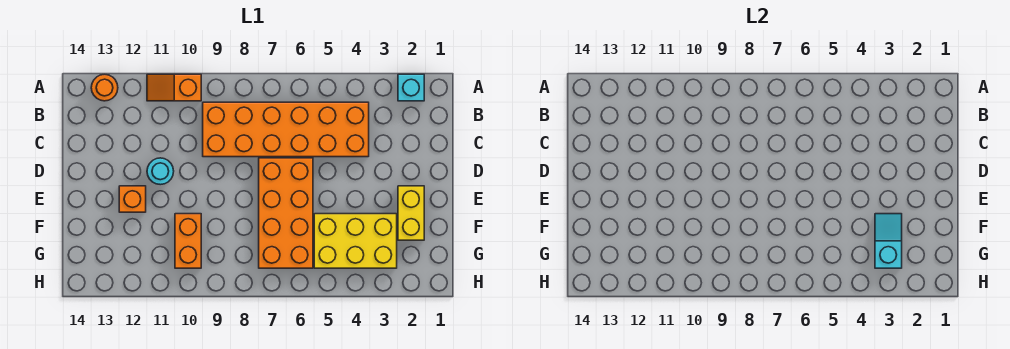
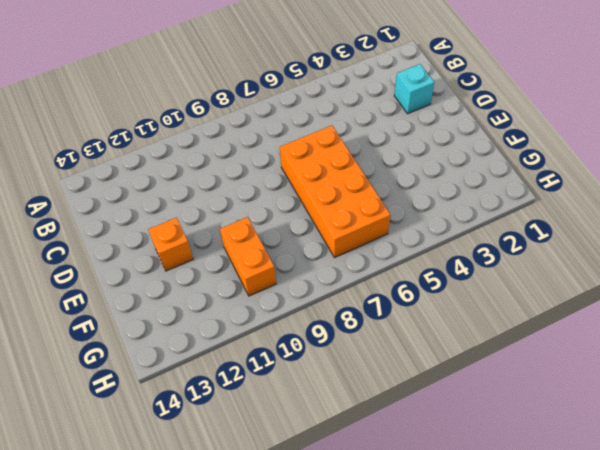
cyan brick C2 level 1 -> cyan brick A2 level 1
none -> orange slope A10:A11 level 1 top 10
none -> orange round brick A13 level 1

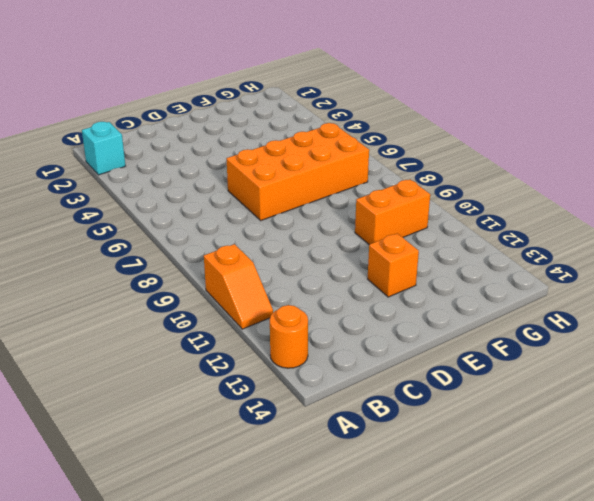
none -> orange brick B4:C9 level 1
none -> cyan round brick D11 level 1

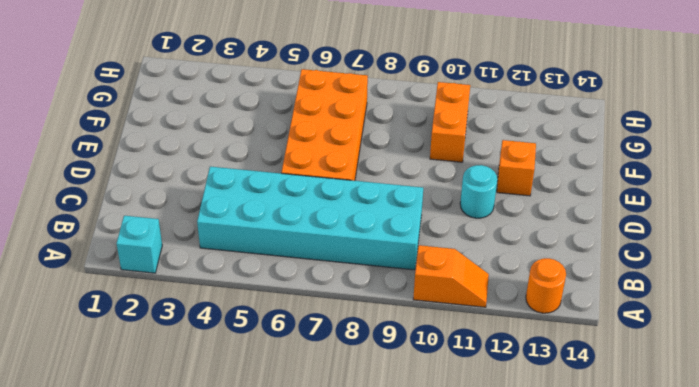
cyan brick B4:C9 level 1 -> orange brick B4:C9 level 1
none -> yellow brick E2:F2 level 1
none -> yellow brick F3:G5 level 1

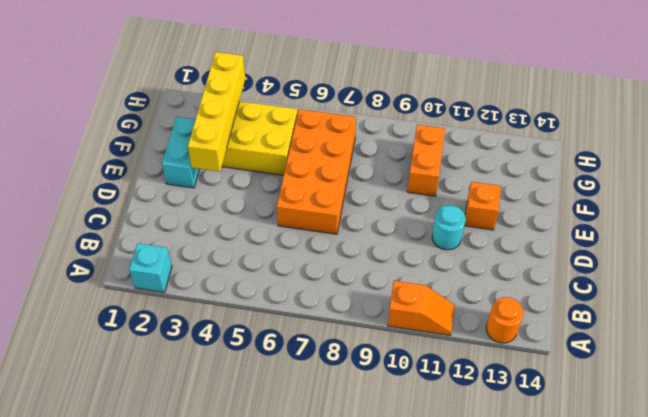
cyan brick E2:F2 level 1 -> yellow brick E2:F2 level 1
yellow brick E3:H3 level 2 -> cyan slope F3:G3 level 2 top G
none -> orange brick B4:C9 level 1

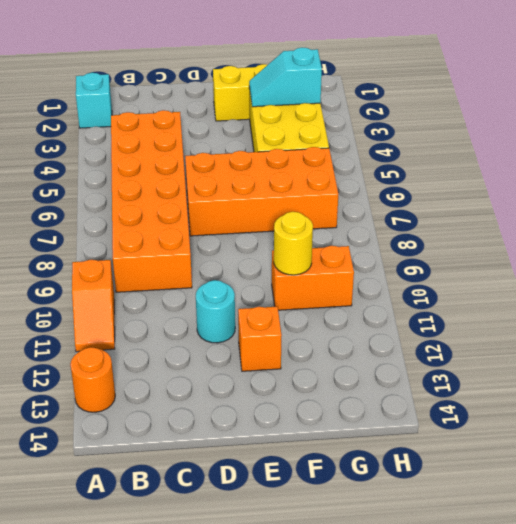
yellow round brick F10 level 2 -> none

